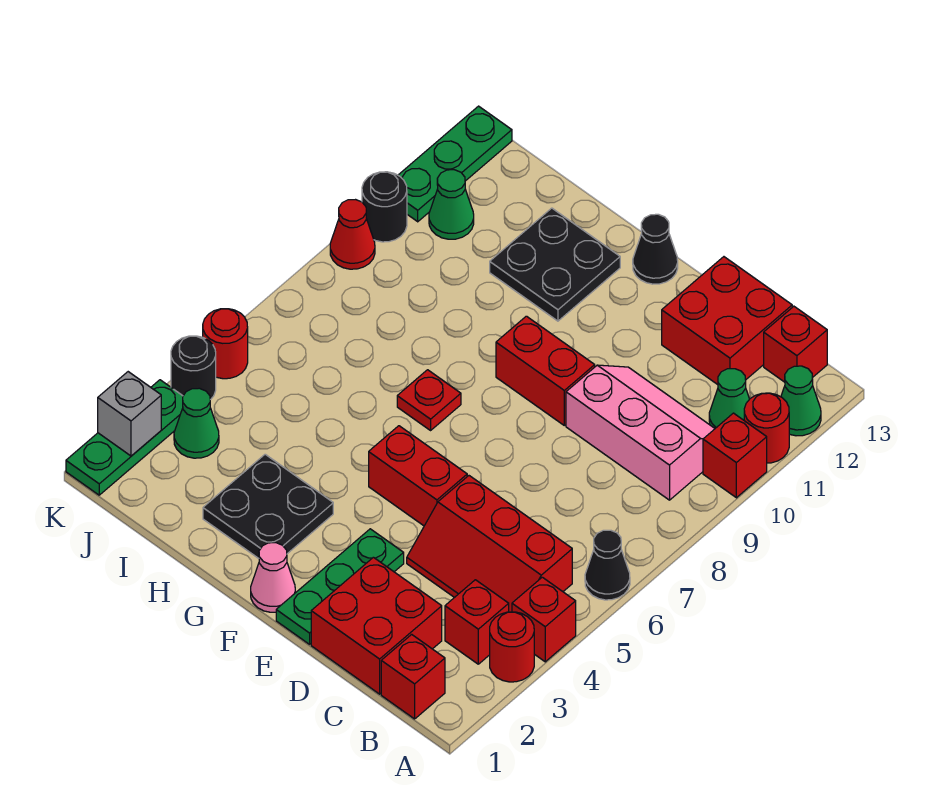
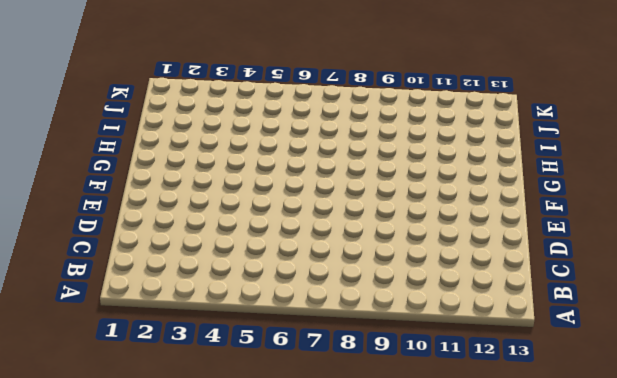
none -> red round brick A3 level 1
none -> red brick A4 level 1
none -> black cone A6 level 1
none -> red brick A10 level 1

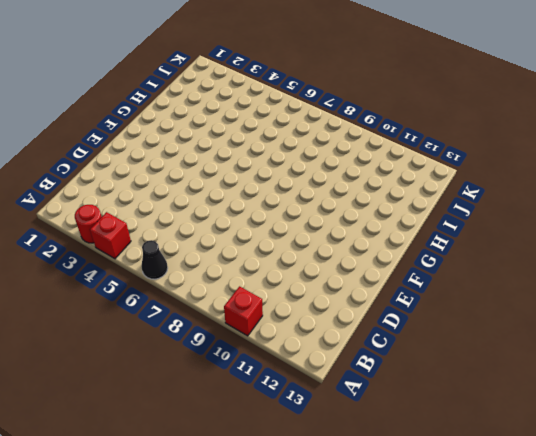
none -> red round brick A11 level 1
none -> green cone A12 level 1
none -> red brick B1 level 1
none -> red brick B3 level 1

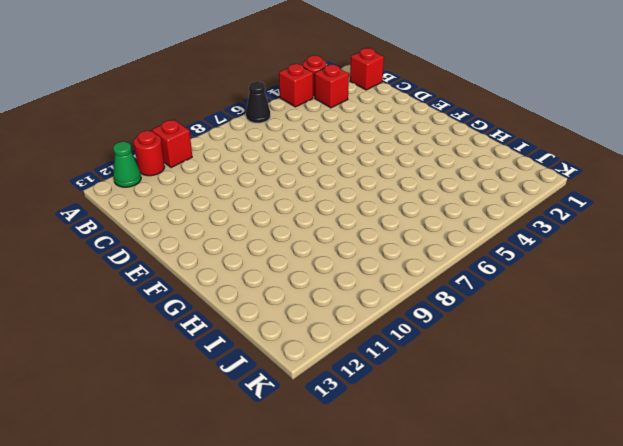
none -> red slope B4:D5 level 1 top 5
none -> pink slope B9:D10 level 1 top 9
none -> green cone B11 level 1
none -> red brick B13 level 1

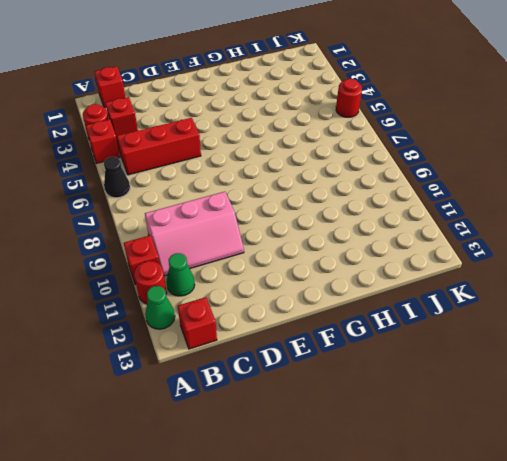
none -> red brick C1:D2 level 1
none -> red brick C12:D13 level 1
none -> green plate E1:E3 level 1
none -> red brick E5:F5 level 1

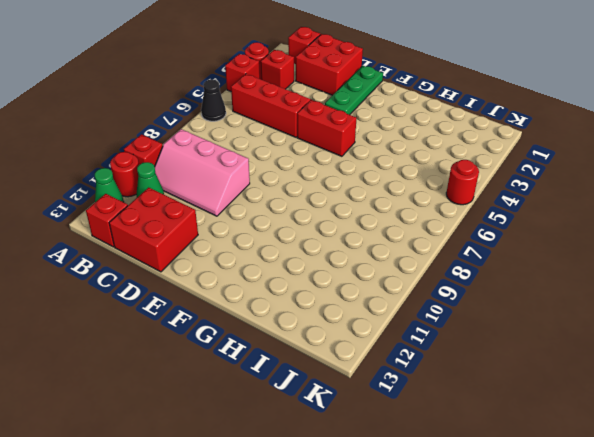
none -> red brick E9:F9 level 1
none -> pink cone F1 level 1
none -> black cone F13 level 1
none -> black plate G2:H3 level 1

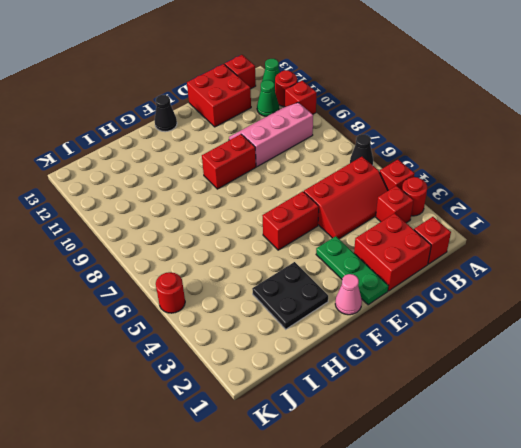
none -> red plate G7 level 1
none -> black plate G11:H12 level 1
none -> green cone J3 level 1
none -> green cone J11 level 1

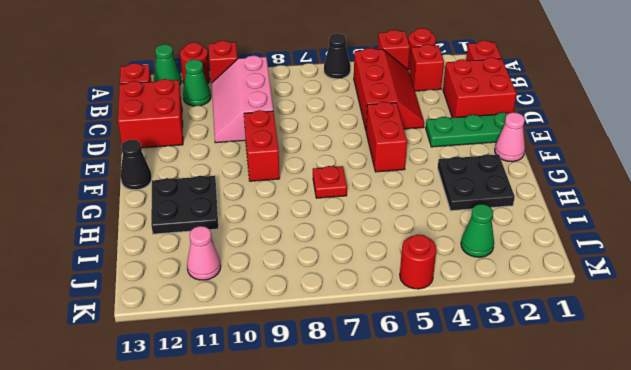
pink cone J11 level 1 -> green cone J11 level 1
none -> green plate K1:K3 level 1
none -> black round brick K4 level 1
none -> red cone K9 level 1
none -> black round brick K10 level 1

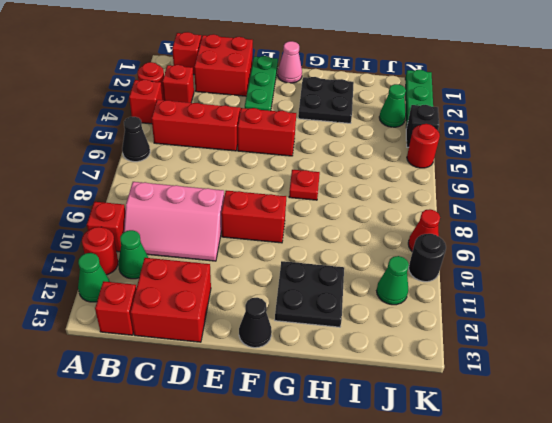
black brick K4 level 1 -> black round brick K4 level 1
none -> green plate K11:K13 level 1
none -> grey brick K2 level 2

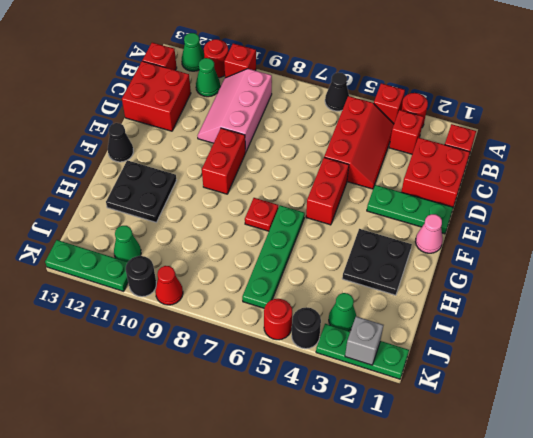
green plate G6:J6 level 1 -> none

